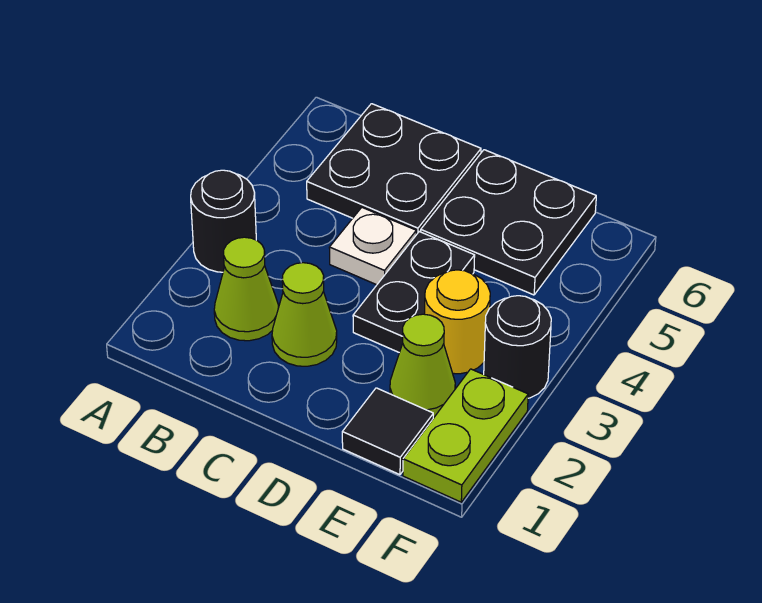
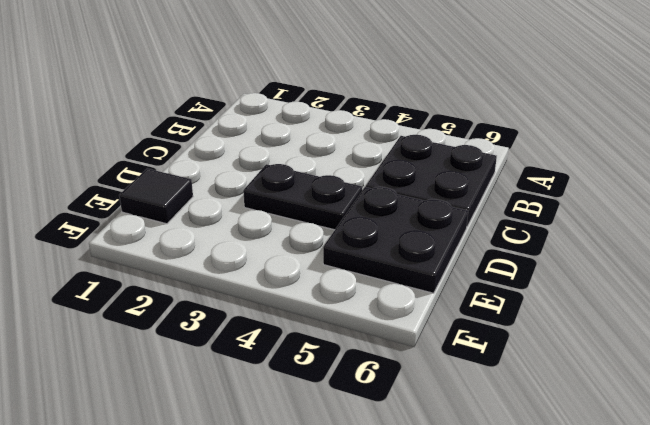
none -> black round brick A3 level 1
none -> lime cone B2 level 1
none -> lime cone C2 level 1

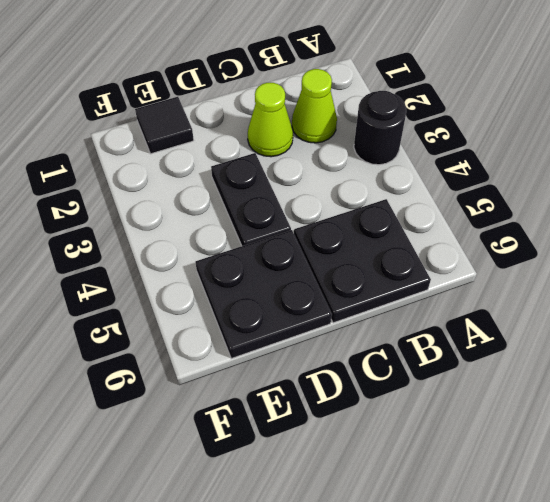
none -> white plate C4 level 1
none -> lime cone E2 level 1
none -> yellow round brick E3 level 1

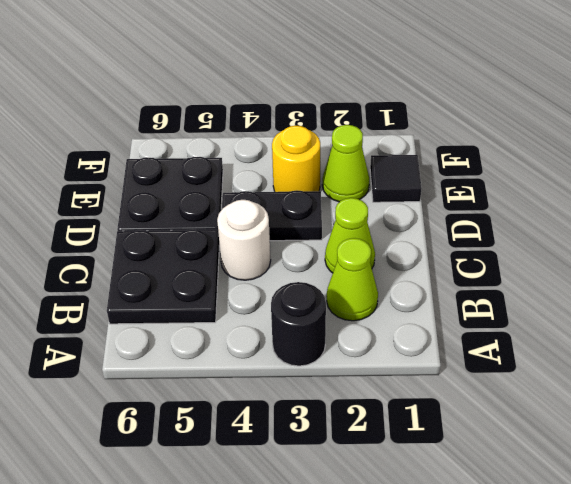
white round brick C4 level 1 -> white plate C4 level 1
none -> lime plate F1:F2 level 1
none -> black round brick F3 level 1

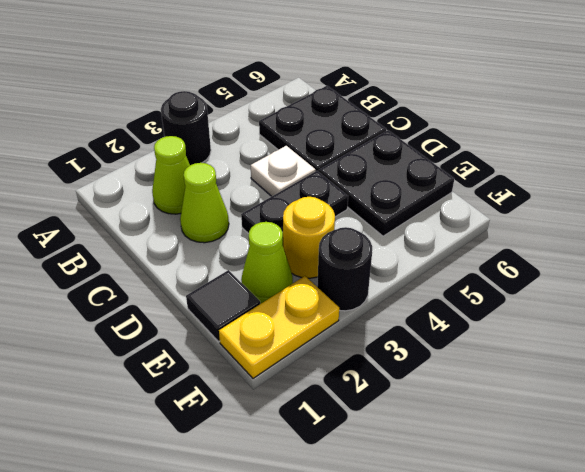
yellow plate F1:F2 level 1 -> lime plate F1:F2 level 1

